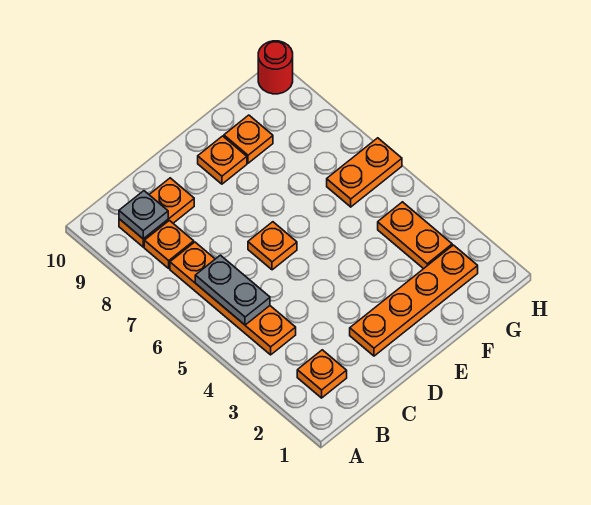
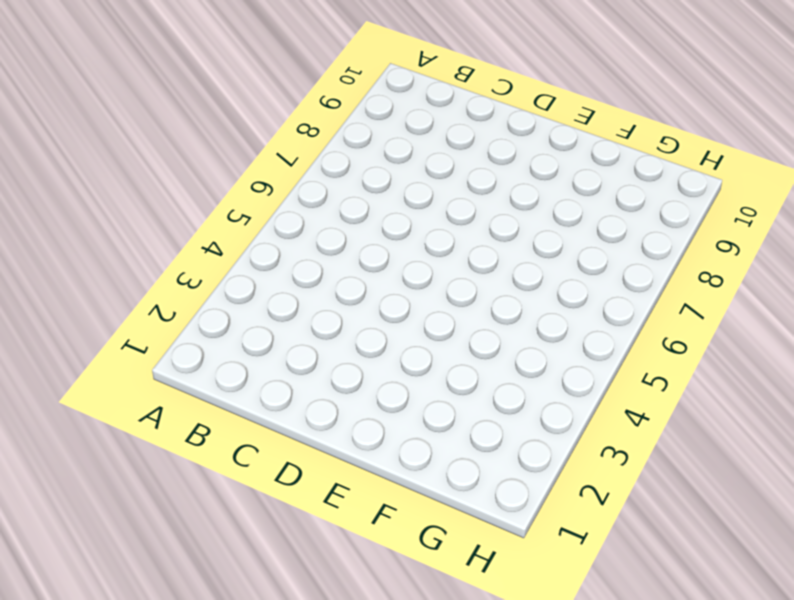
none -> orange plate B2 level 1
none -> orange plate B4:B7 level 1
none -> orange plate B8 level 1

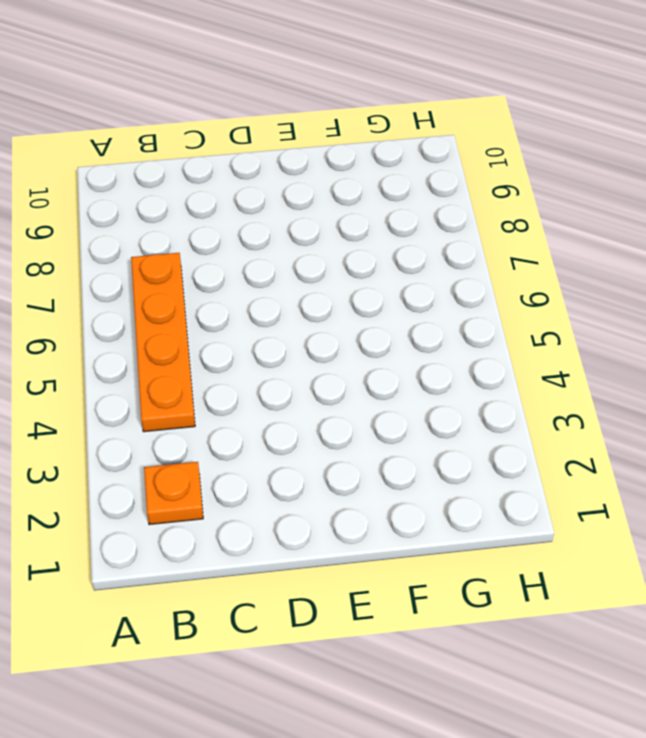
none -> orange plate B8 level 1
none -> orange plate B9:C9 level 1
none -> orange plate D2:G2 level 1

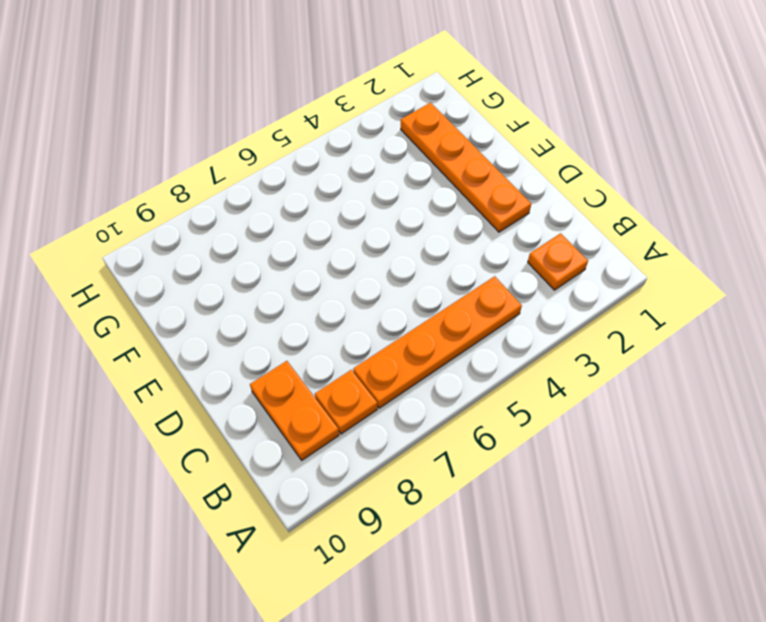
none -> orange plate D6 level 1
none -> orange plate E9 level 1
none -> orange plate F9 level 1

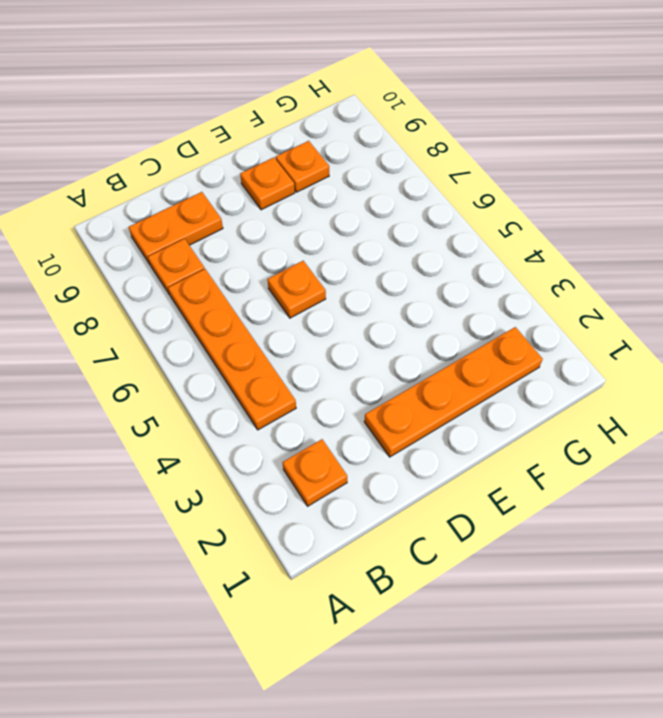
none -> orange plate G3:G4 level 1
none -> orange plate G6:H6 level 1
none -> red round brick H10 level 1

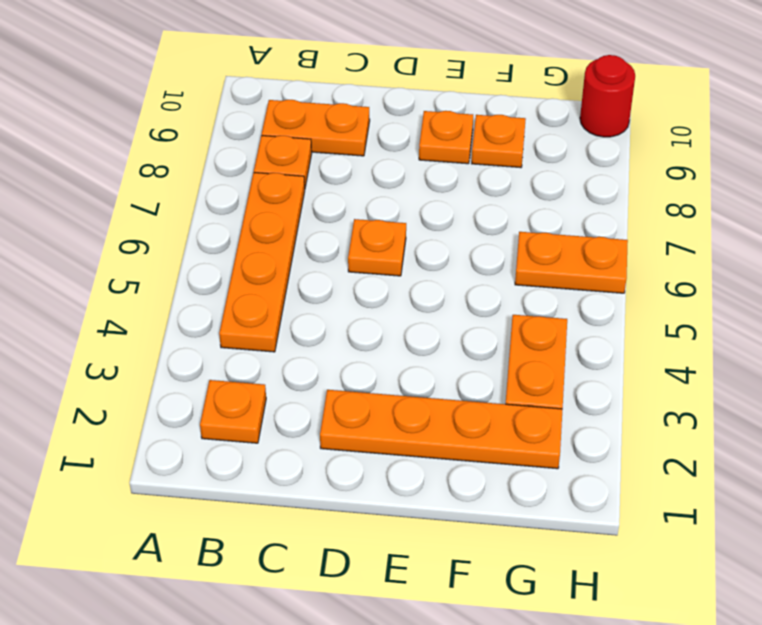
none -> grey plate B5:B6 level 2
none -> grey plate B9 level 2

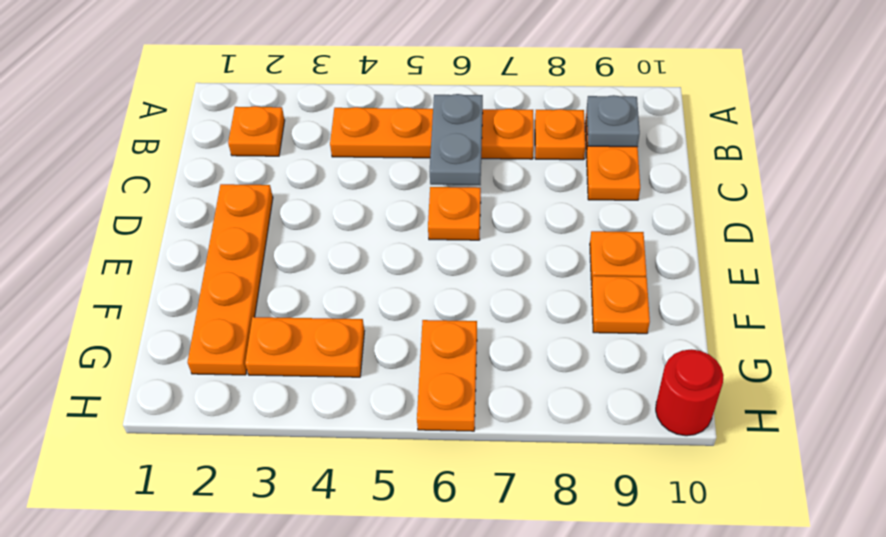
grey plate B6:C6 level 2 -> grey plate B5:B6 level 2

